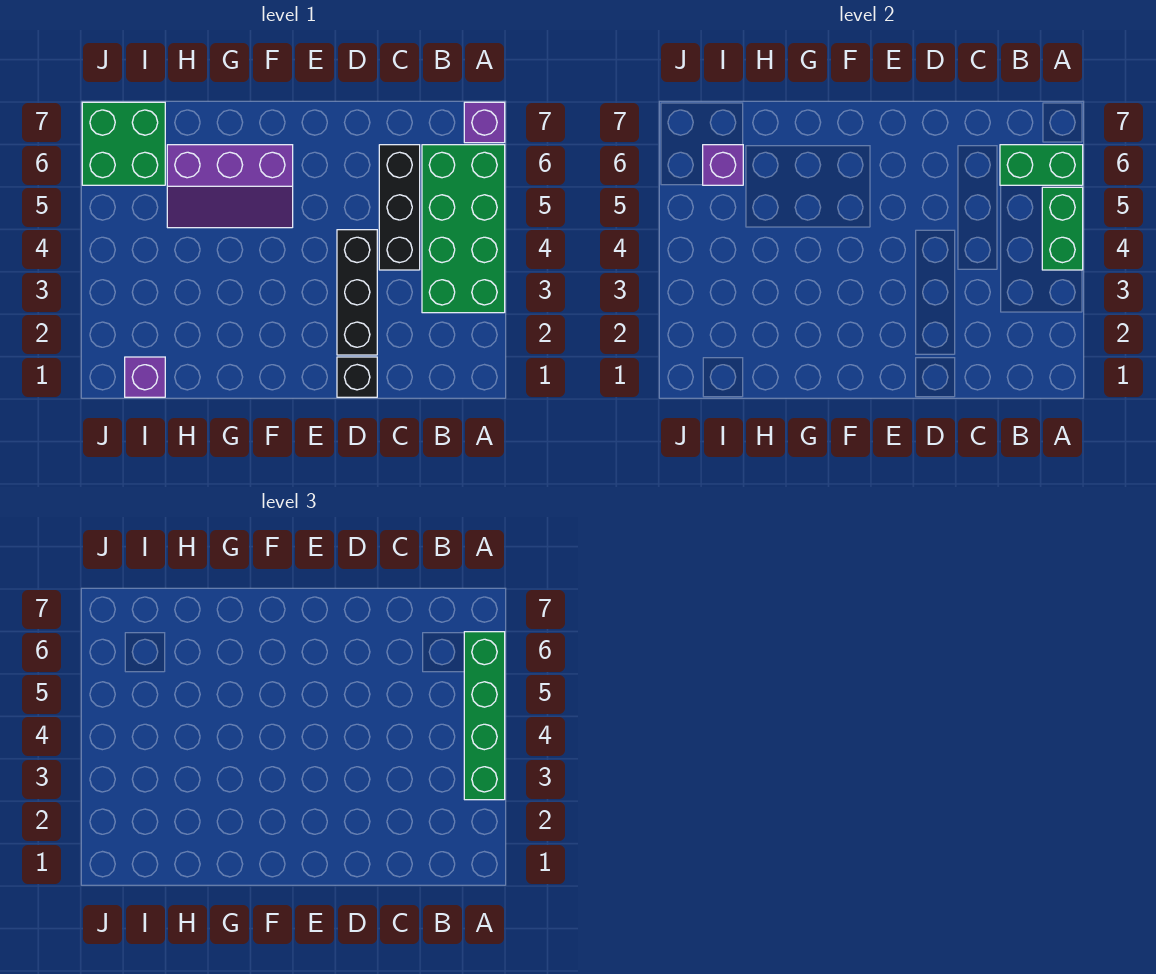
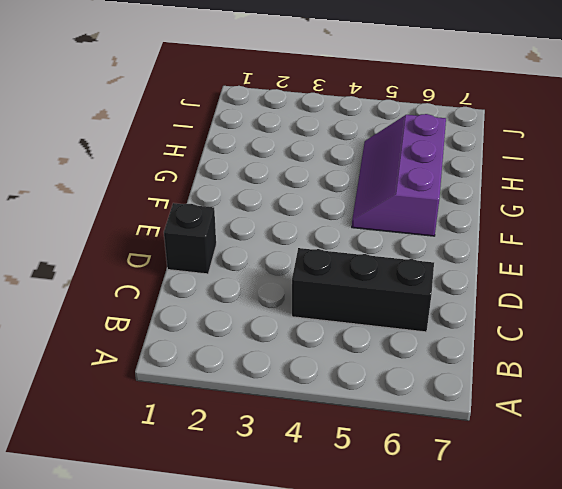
none -> green brick A3:B6 level 1
none -> purple brick A7 level 1
none -> black brick D2:D4 level 1

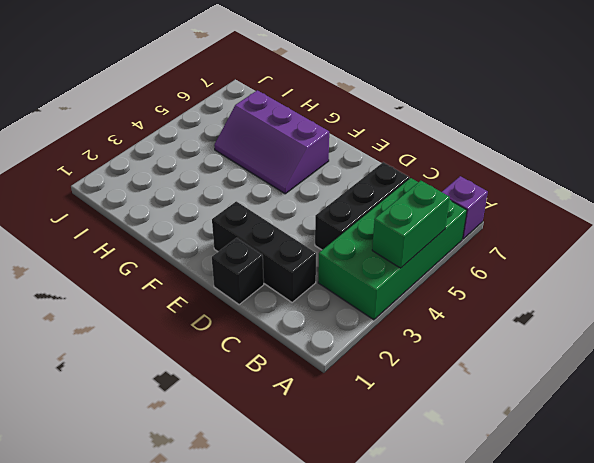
black brick C2:E2 level 1 -> black brick D2:D4 level 1
none -> purple brick I1 level 1
none -> green brick I6:J7 level 1
none -> green brick A6:B6 level 2

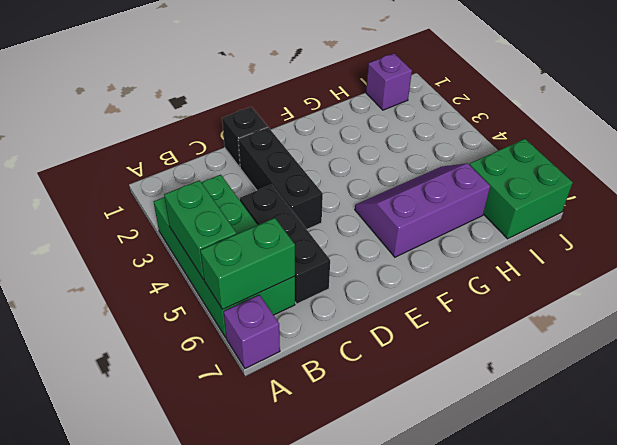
none -> purple brick I6 level 2
none -> green brick A3:A6 level 3

